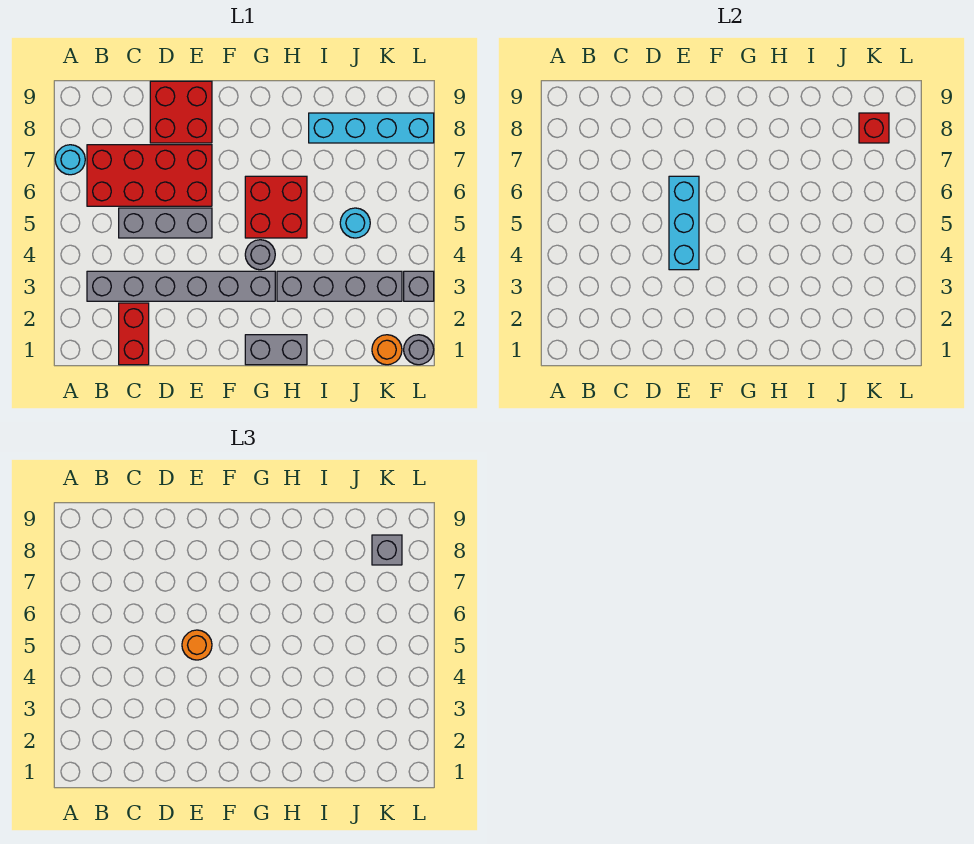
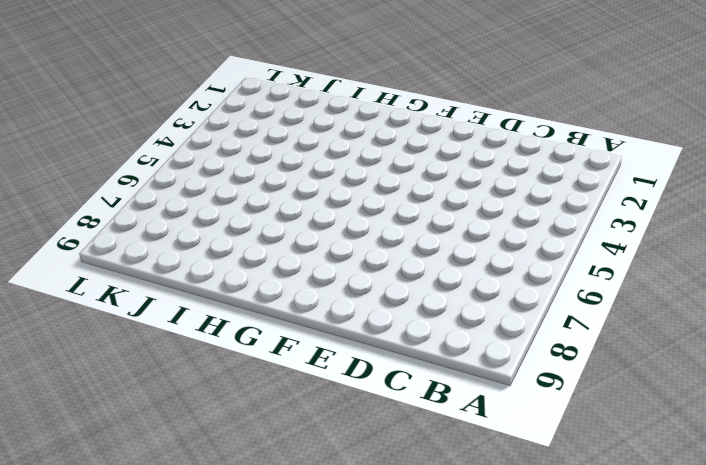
none -> cyan round brick A7 level 1
none -> grey brick B3:G3 level 1
none -> red brick B6:E7 level 1

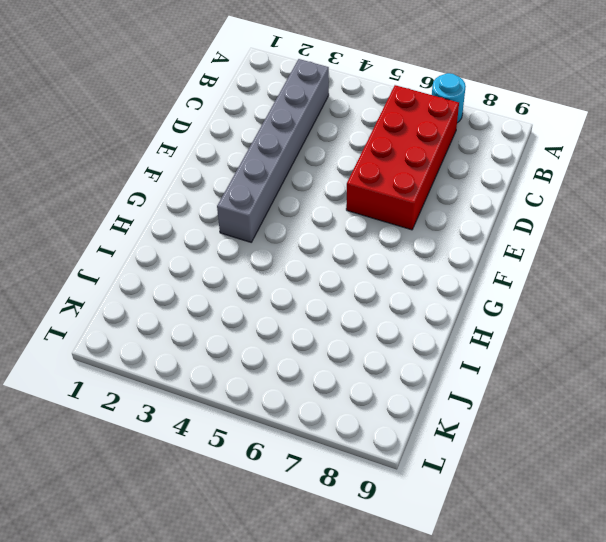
none -> red brick C1:C2 level 1
none -> grey brick C5:E5 level 1
none -> red brick D8:E9 level 1

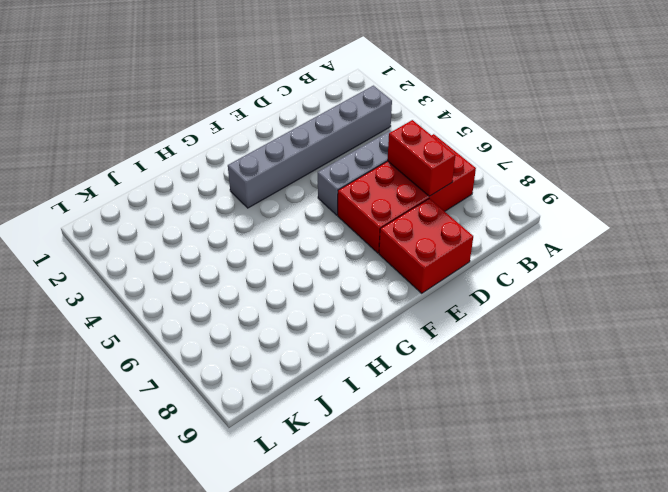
red brick C6:C7 level 2 -> red brick C1:C2 level 1
none -> cyan round brick A7 level 1
none -> grey brick G1:H1 level 1
none -> grey round brick G4 level 1

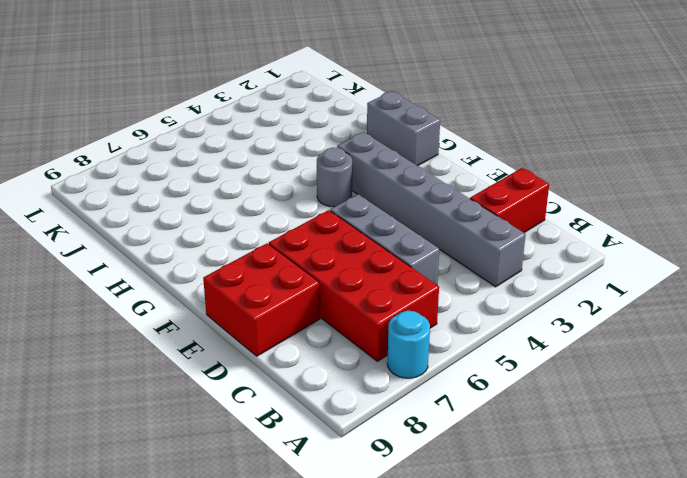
none -> red brick G5:H6 level 1
none -> grey brick H3:K3 level 1
none -> cyan brick I8:L8 level 1

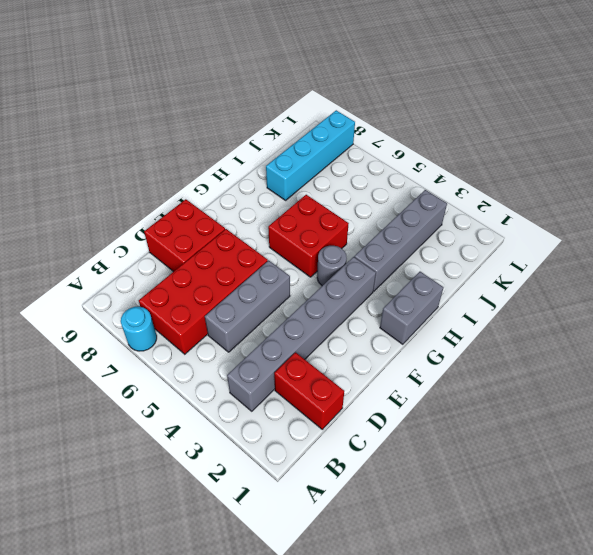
none -> cyan round brick J5 level 1
none -> orange round brick K1 level 1
none -> grey round brick L1 level 1

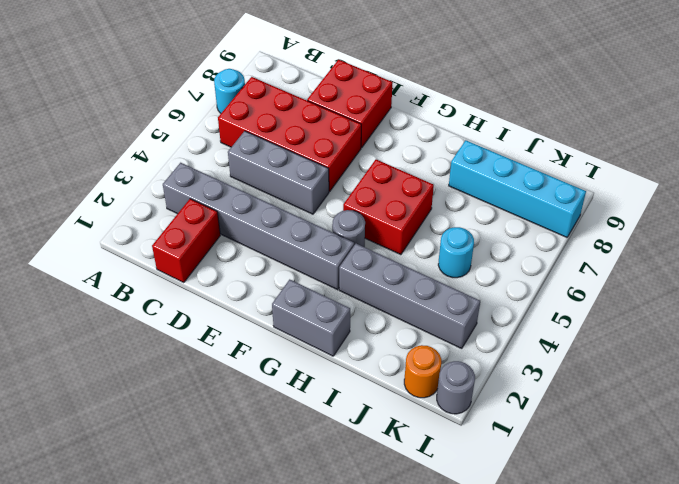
none -> grey brick L3 level 1
none -> cyan brick E4:E6 level 2
none -> red brick K8 level 2

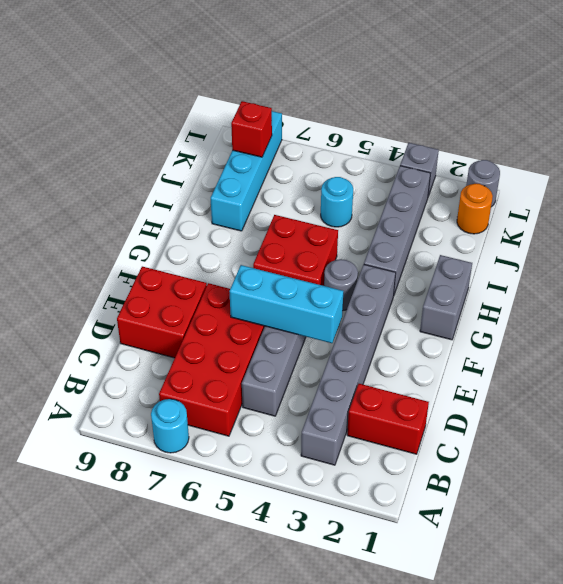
none -> orange round brick E5 level 3
none -> grey brick K8 level 3

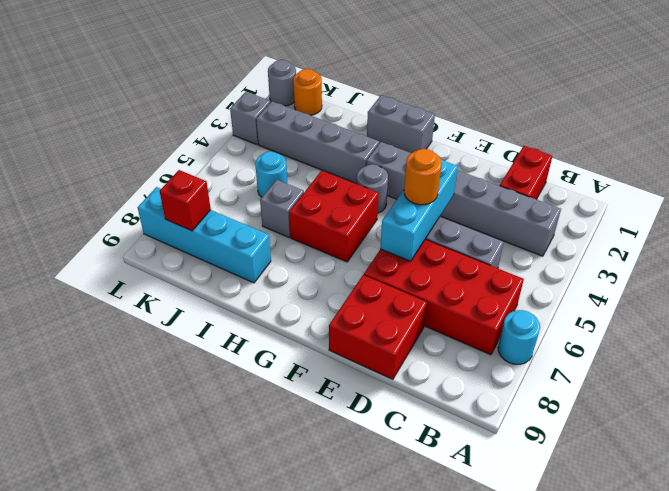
grey brick I6 level 1 -> grey brick K8 level 3

